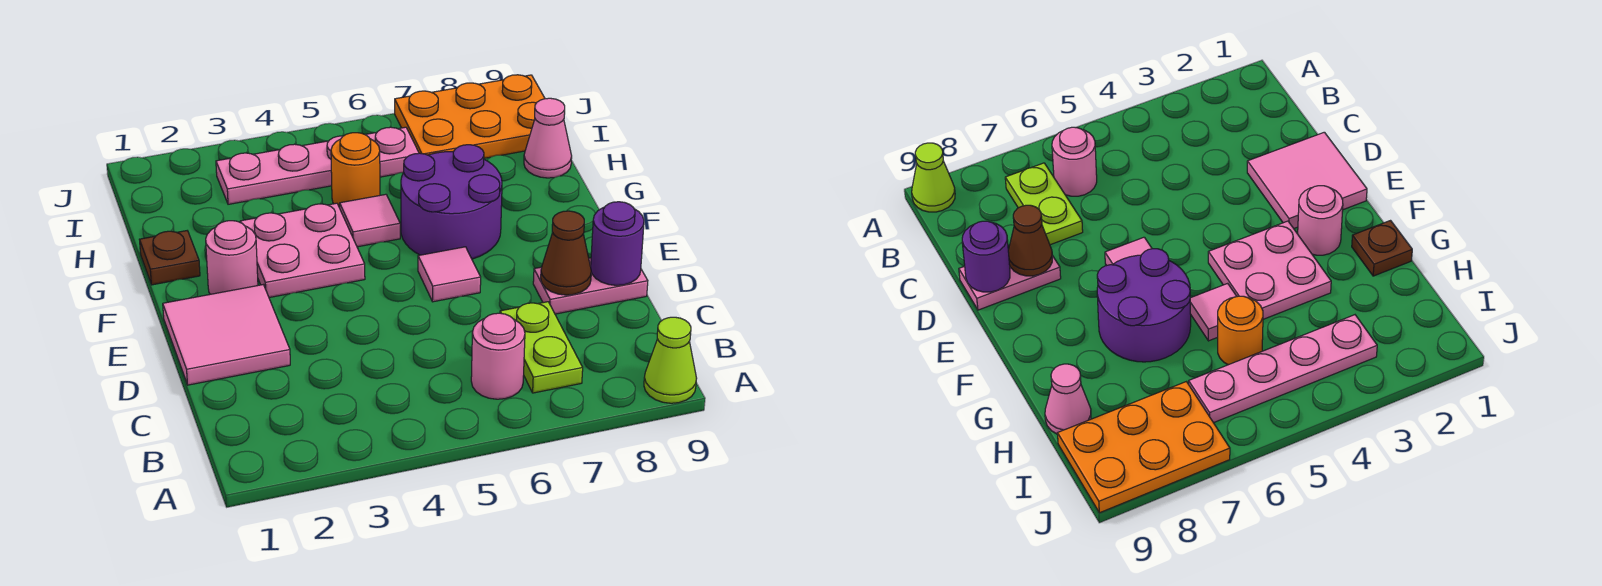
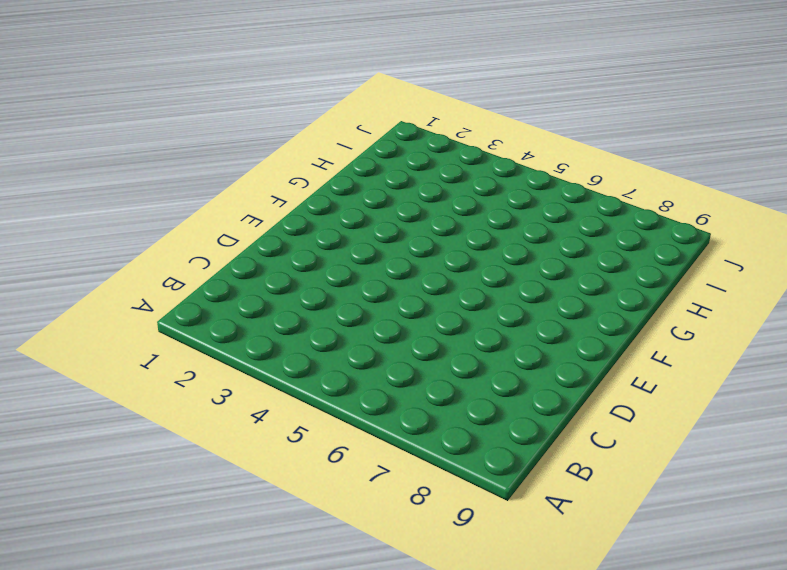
none -> lime cone A9 level 1
none -> pink round brick B6 level 1
none -> lime plate B7:C7 level 1

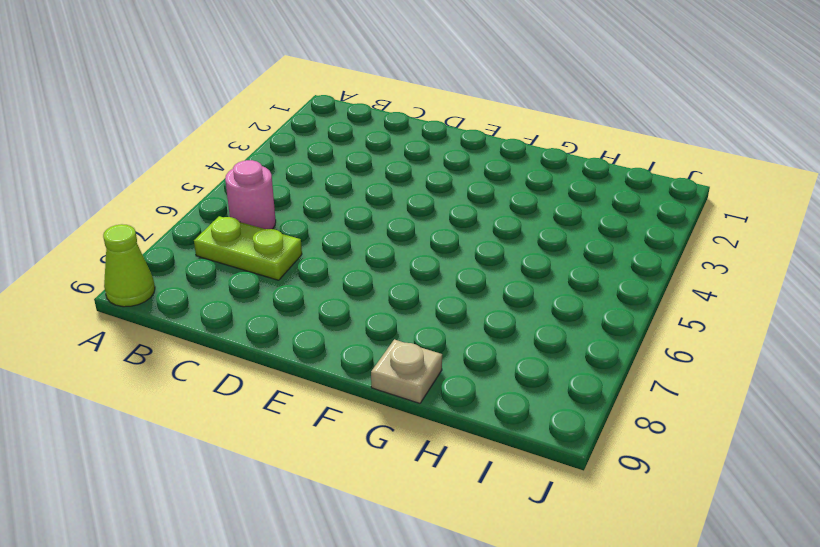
tan plate G9 level 1 -> none
none -> pink tile D1:E2 level 1
none -> pink plate D8:D9 level 1
none -> pink tile E6 level 1

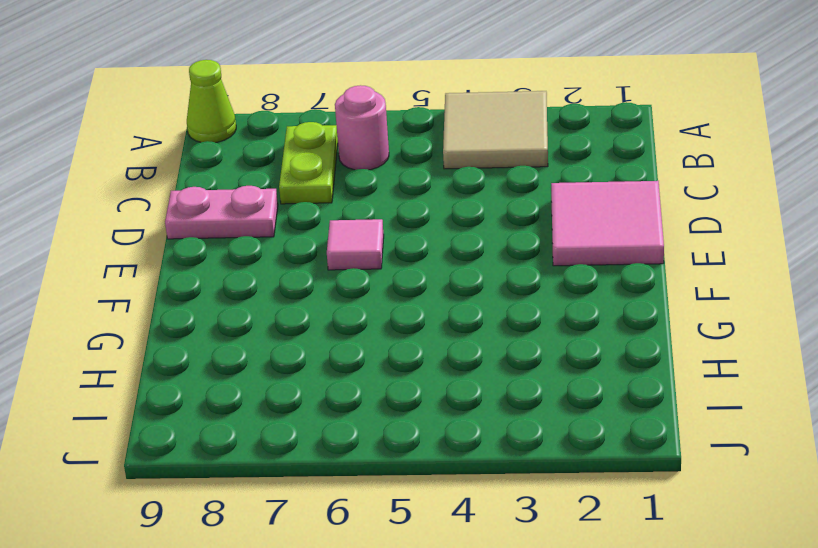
tan tile A3:B4 level 1 -> none
none -> pink round brick F2 level 1
none -> pink plate F3:G4 level 1
none -> purple round brick F6:G7 level 1

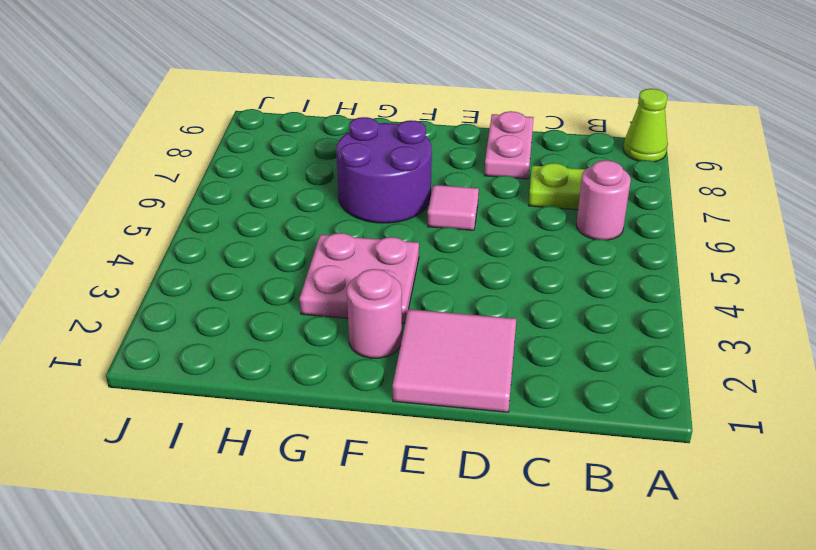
none -> brown plate G1 level 1
none -> pink tile G5 level 1
none -> orange round brick H5 level 1

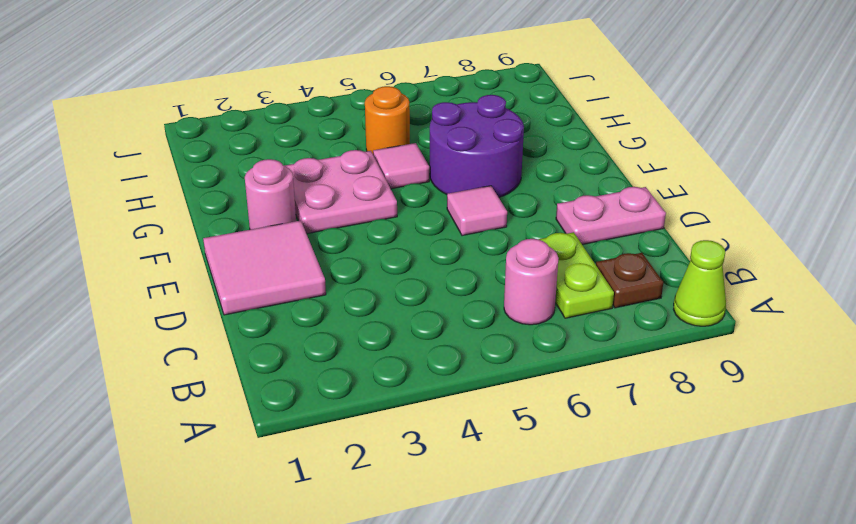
brown plate B8 level 1 -> brown plate G1 level 1
none -> pink cone H9 level 1
none -> pink plate I3:I6 level 1
none -> orange plate I7:J9 level 1

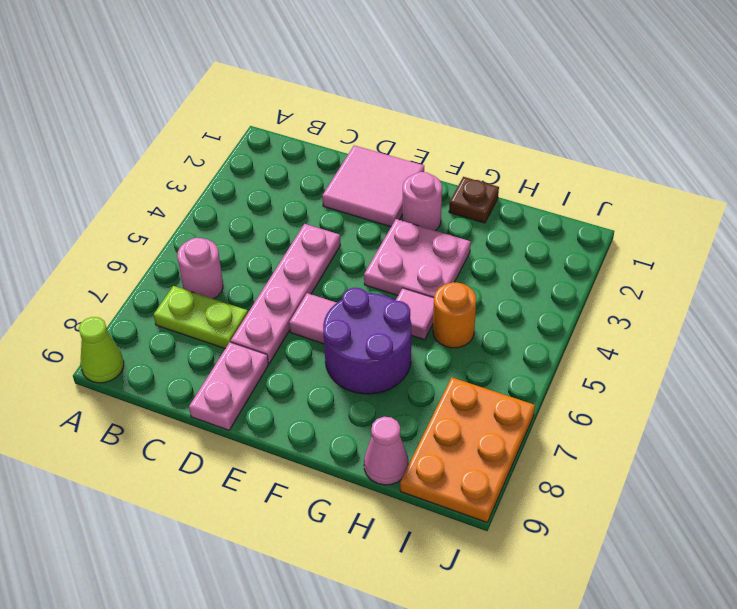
pink plate D4:D7 level 1 -> pink plate I3:I6 level 1
none -> brown cone D8 level 2
none -> purple round brick D9 level 2

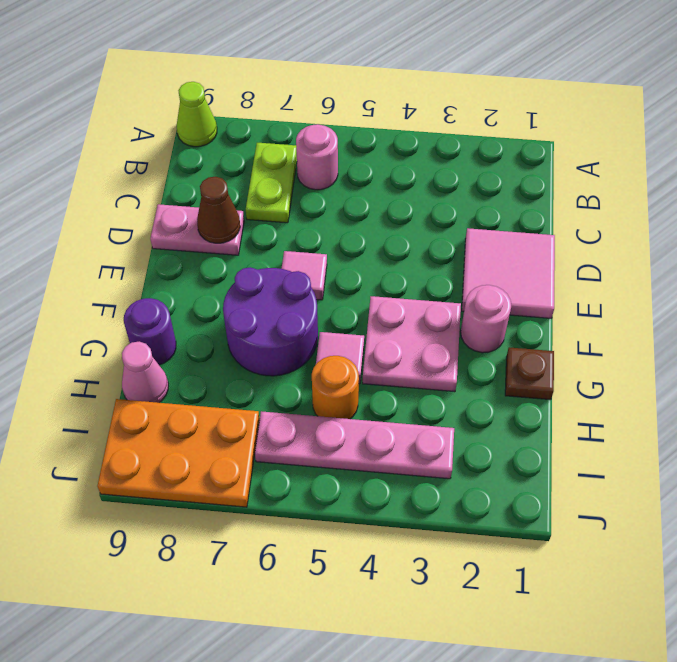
purple round brick G9 level 1 -> purple round brick D9 level 2

